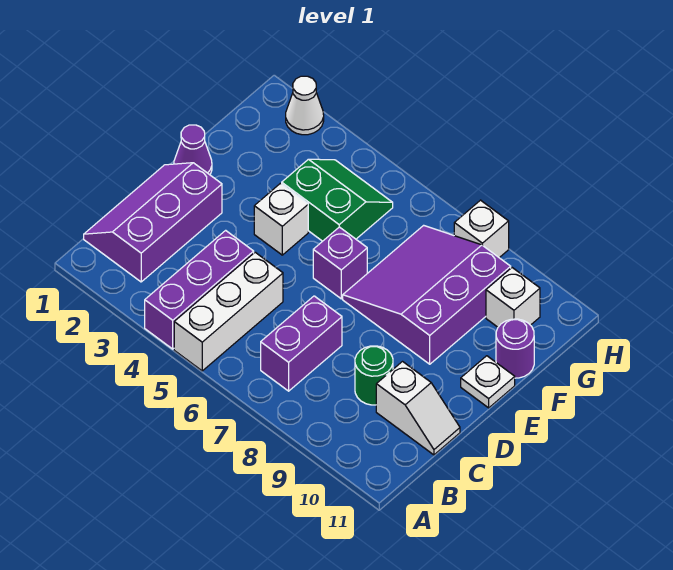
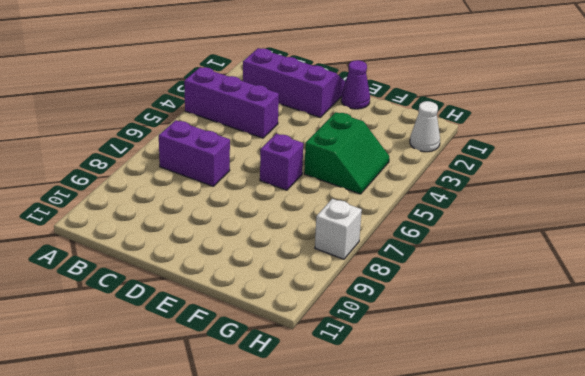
none -> white brick A5:C5 level 1
none -> green round brick C9 level 1
none -> white slope C10:C11 level 1 top 10

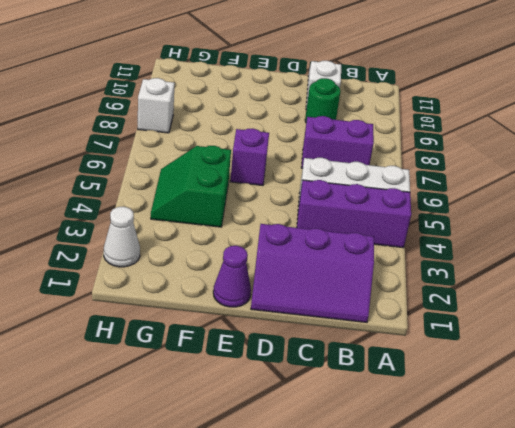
none -> white brick E4 level 1
none -> purple slope E7:G9 level 1 top 9
none -> white plate E11 level 1

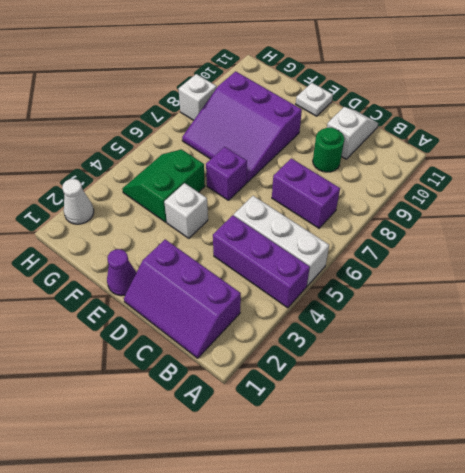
none -> purple round brick F11 level 1
none -> white brick G10 level 1

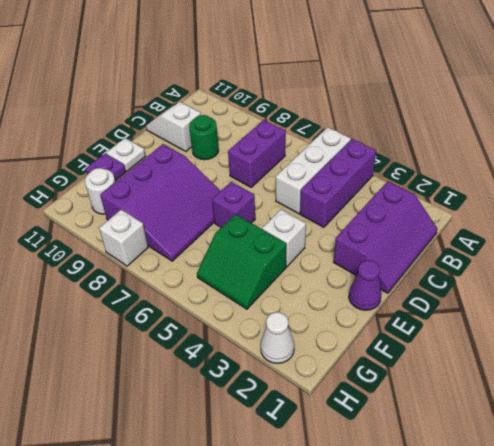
purple plate F11 level 1 -> purple round brick F11 level 1
white round brick G10 level 1 -> white brick G10 level 1

